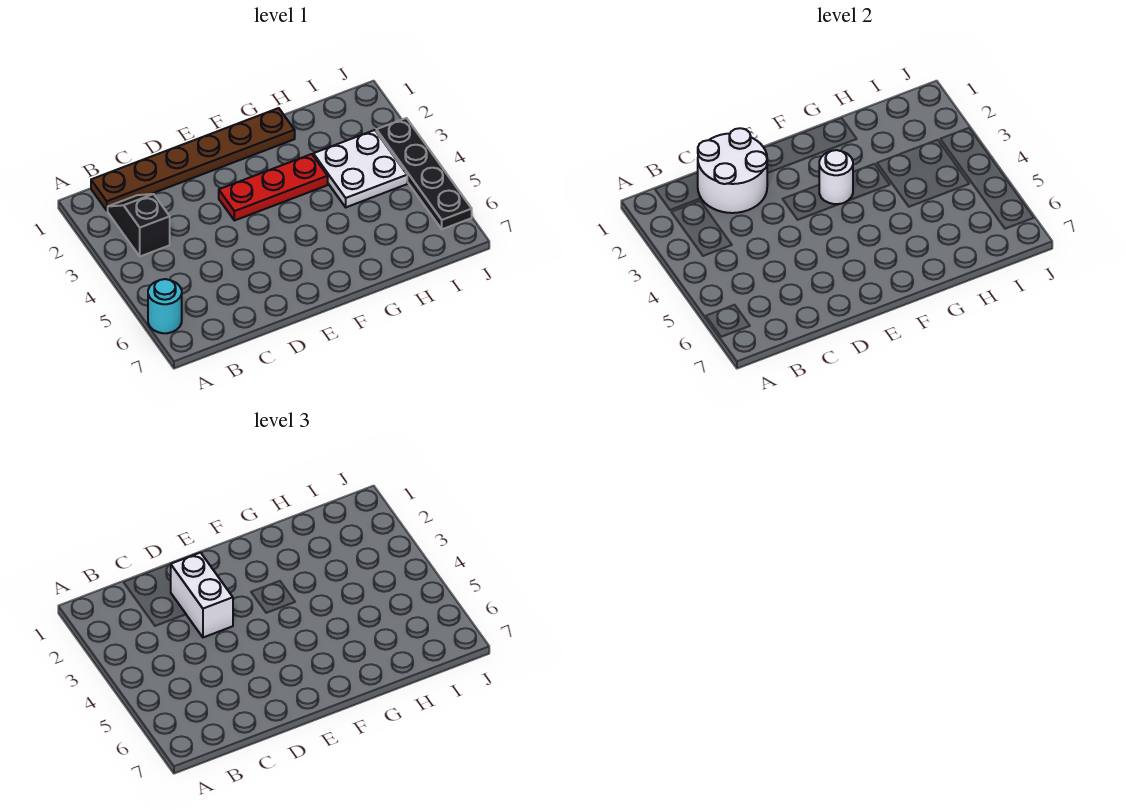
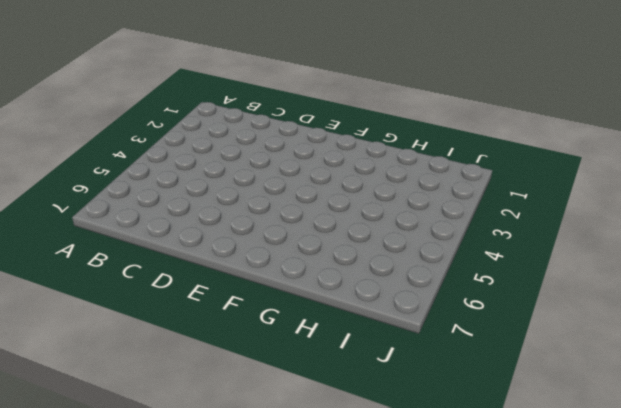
none -> cyan round brick A6 level 1
none -> brown plate B1:G1 level 1

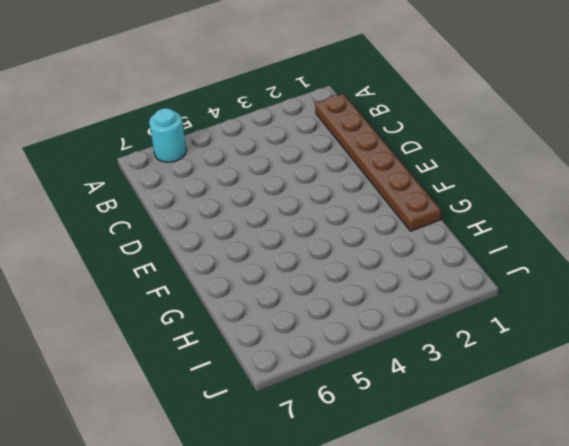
none -> black slope B2:B3 level 1 top 3
none -> red plate E3:G3 level 1

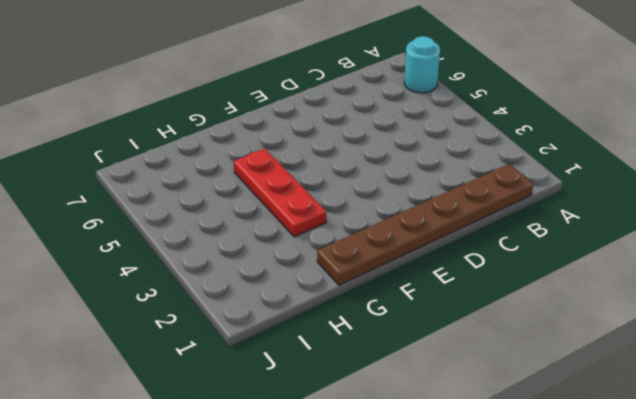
red plate G3:G5 level 1 -> red plate E3:G3 level 1
none -> black slope B2:B3 level 1 top 3
none -> white plate H3:I4 level 1

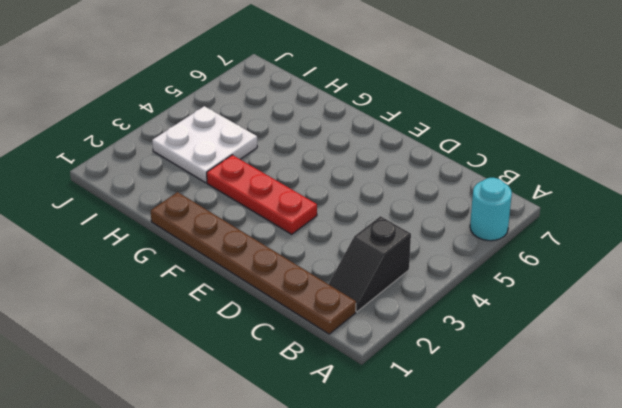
none -> black plate J3:J6 level 1
none -> white round brick C1:D2 level 2

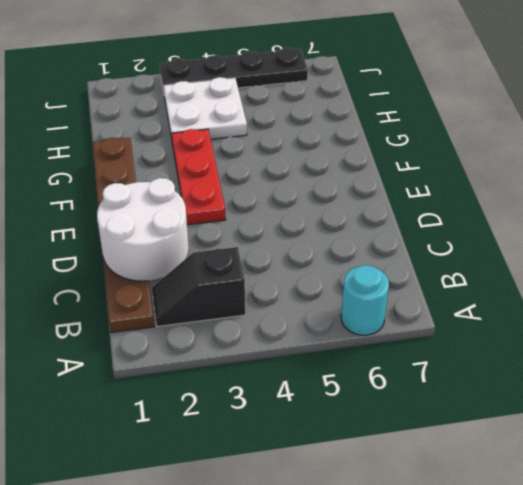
none -> white round brick F3 level 2
none -> white brick D2:D3 level 3

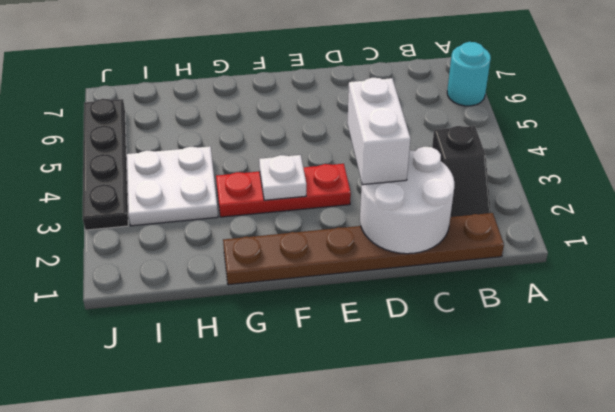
white plate F3 level 2 -> white round brick F3 level 2

